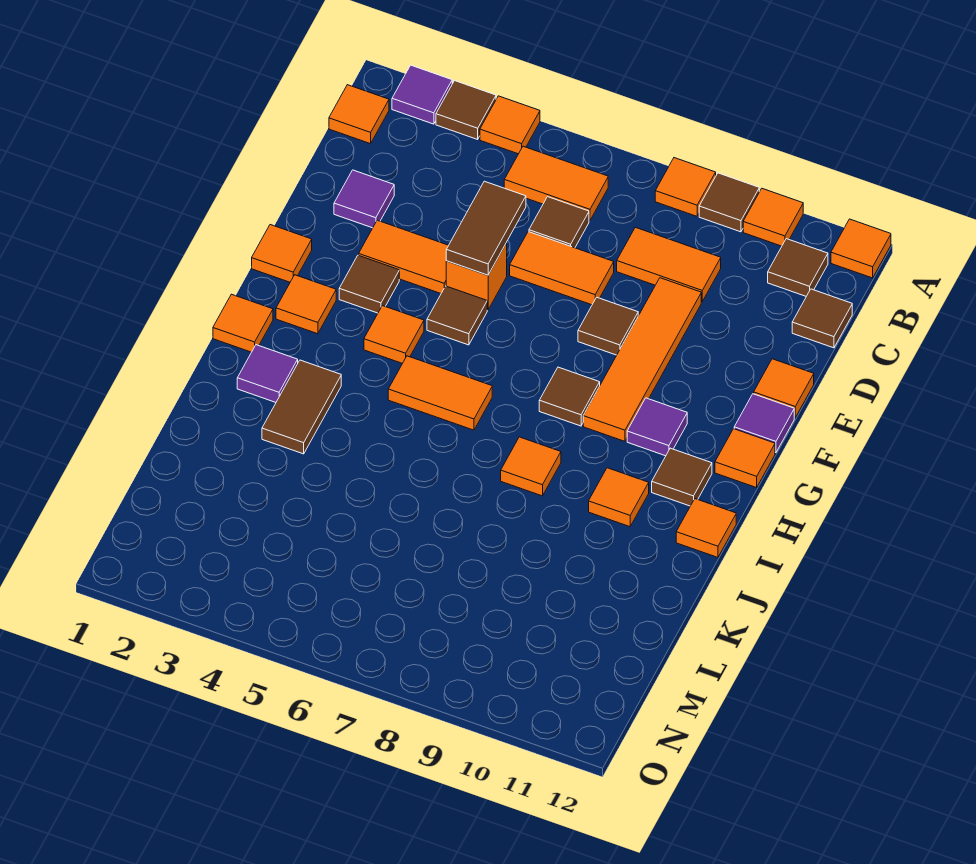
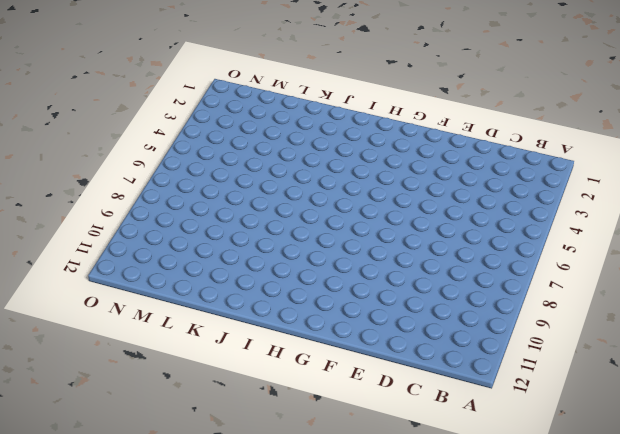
none -> purple tile A2 level 1
none -> brown tile A3 level 1
none -> orange tile A4 level 1
none -> orange tile A8 level 1

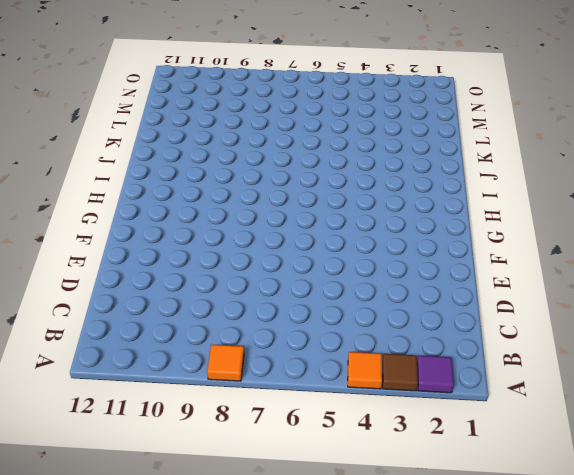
none -> brown tile A9 level 1
none -> orange tile A10 level 1
none -> orange tile A12 level 1
none -> orange tile B1 level 1

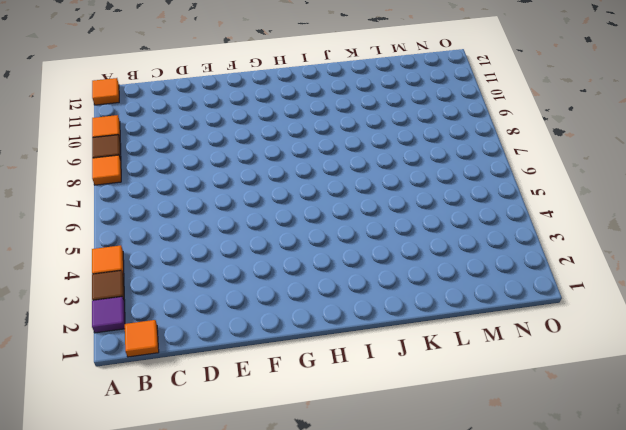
none -> orange tile B5:B6 level 1
none -> brown tile B11 level 1
none -> brown tile C6 level 1
none -> orange tile C8:C9 level 1

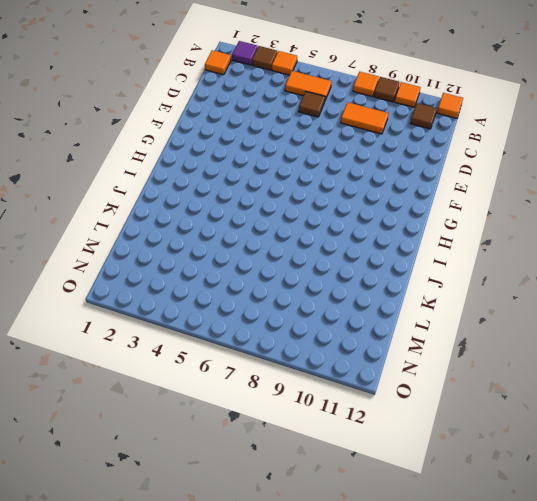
none -> brown tile C12 level 1
none -> purple tile D2 level 1
none -> orange tile D6:D7 level 1
none -> orange tile D9:G9 level 1

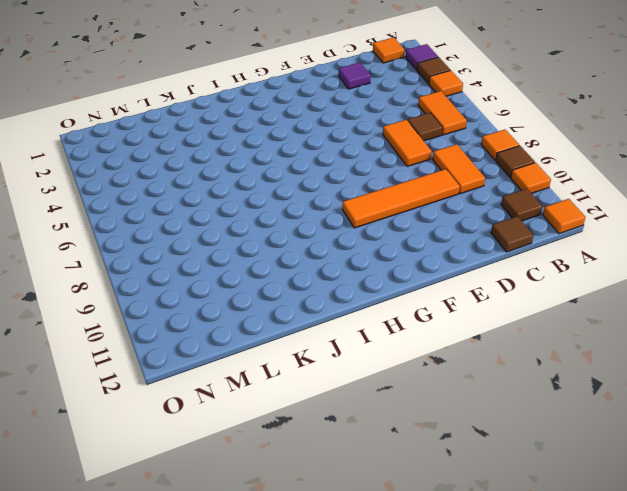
none -> orange tile E3:E4 level 1
none -> orange brick E5 level 1
none -> brown tile E8 level 1
none -> orange tile E12 level 1

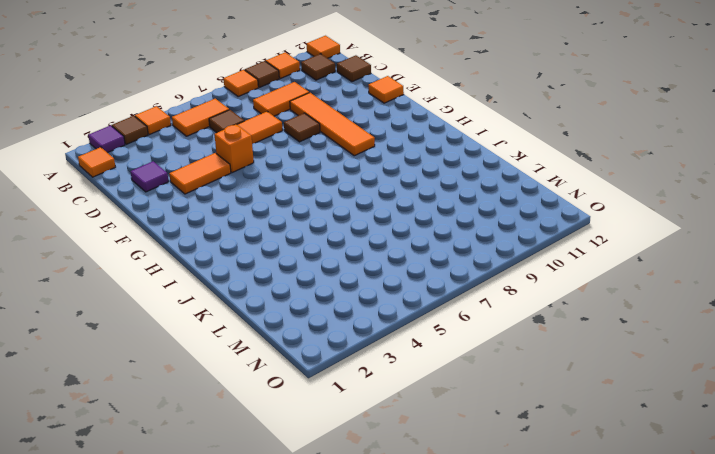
none -> orange tile F1 level 1
none -> brown tile F3 level 1
none -> brown tile F5 level 1
none -> purple tile F12 level 1

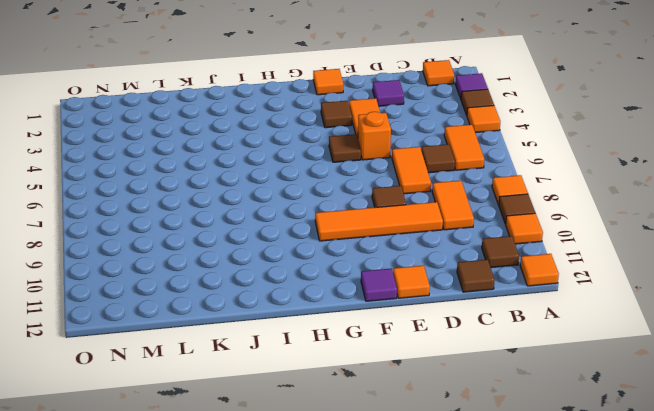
none -> orange tile G2 level 1
none -> orange tile G4 level 1
none -> brown tile G8 level 1
none -> purple tile G10 level 1

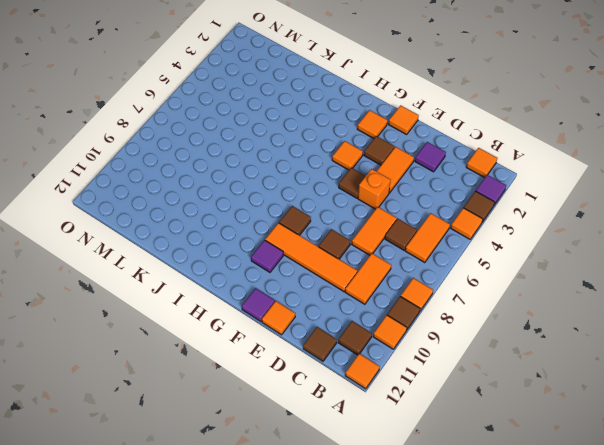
none -> orange tile G12 level 1
none -> orange tile H1 level 1
none -> orange tile H5:H6 level 1
none -> brown tile H11 level 1

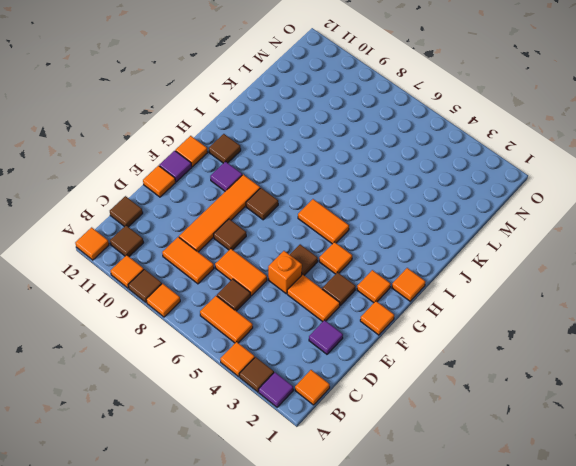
none -> purple tile I2 level 1
none -> brown tile I3:J3 level 1
none -> orange tile I8 level 1
none -> orange tile I10 level 1

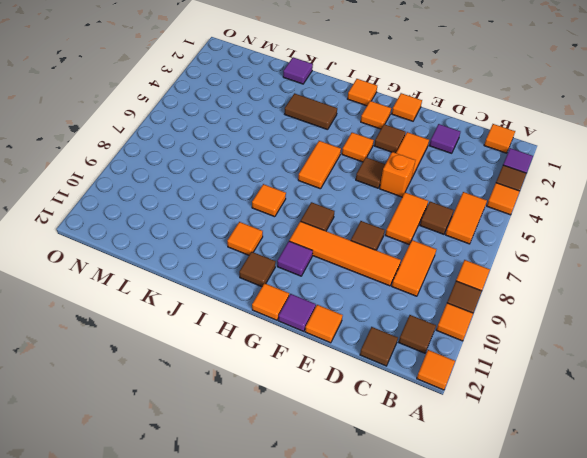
purple tile K1 level 1 -> purple tile I2 level 1
none -> orange tile I12 level 1
none -> brown tile D5:E5 level 2

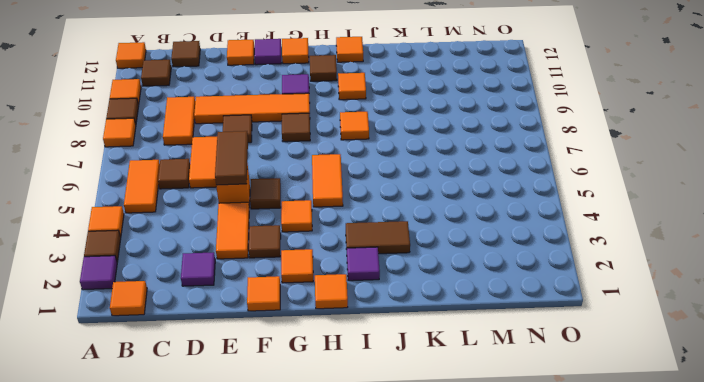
brown tile E5:E6 level 2 -> brown tile D5:E5 level 2

